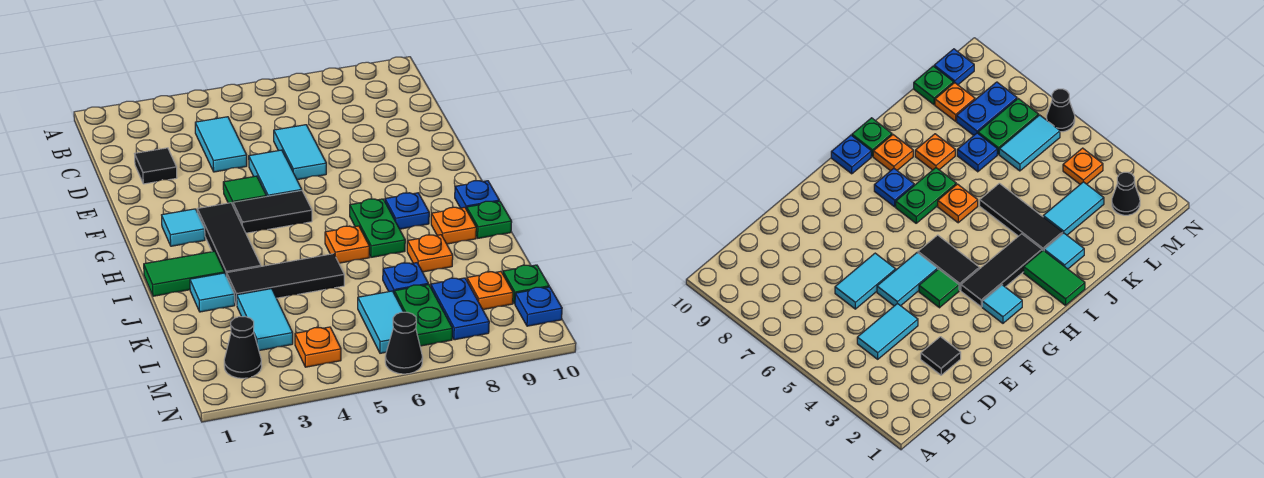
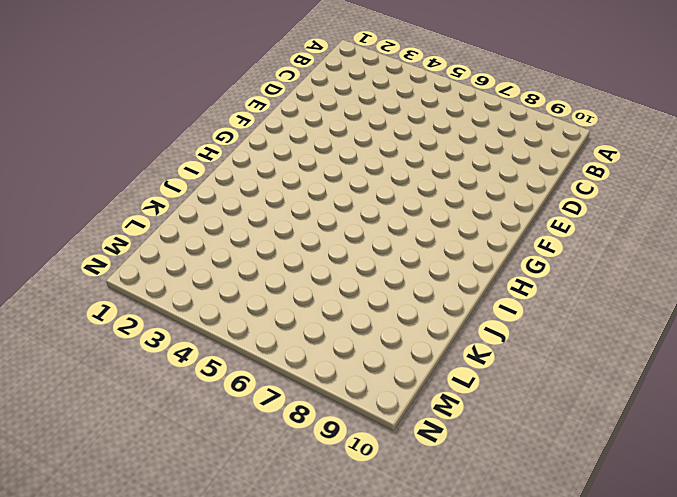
none -> cyan tile C4:D4 level 1
none -> black tile D2 level 1
none -> cyan tile D6:E6 level 1

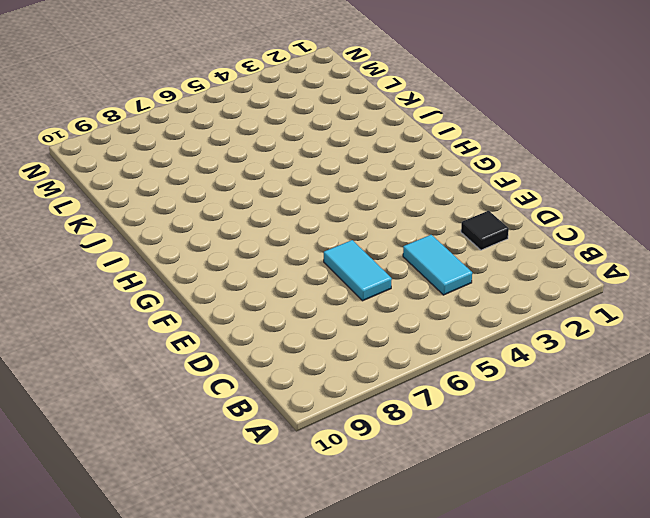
none -> cyan tile E5:F5 level 1
none -> green tile F4 level 1
none -> cyan tile G2 level 1

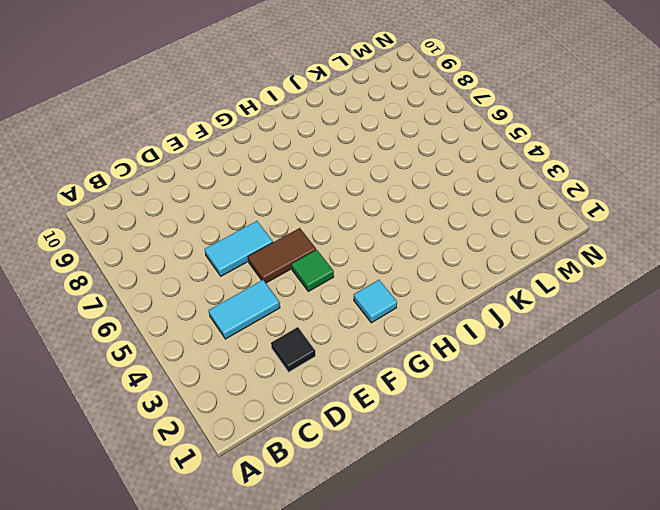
brown tile E5:F5 level 1 -> cyan tile E5:F5 level 1
none -> black tile G3:I3 level 1
none -> black tile G4:G5 level 1
none -> green plate H7:I7 level 1

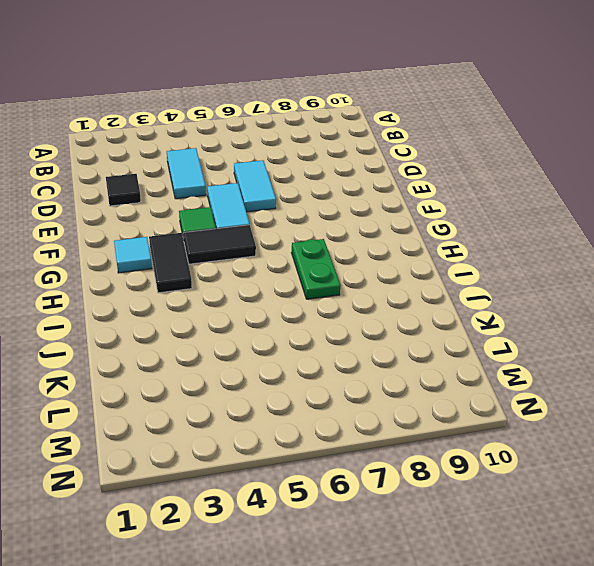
black tile G3:H3 level 1 -> black tile G3:I3 level 1
none -> blue plate H8 level 1
none -> blue plate H10 level 1
none -> green tile I1:I2 level 1

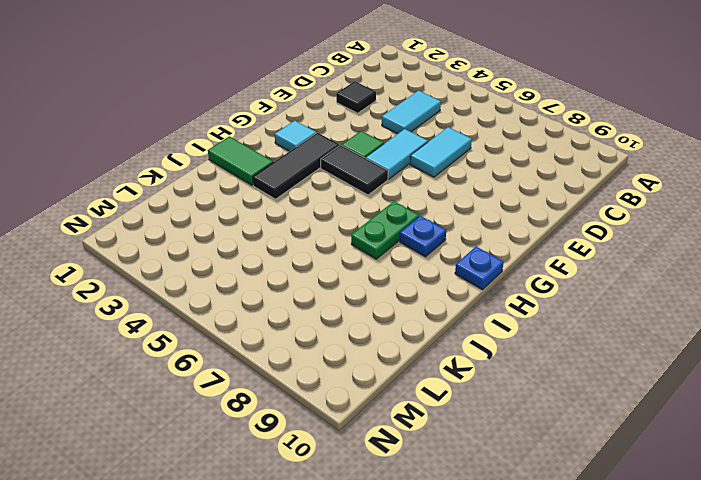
none -> orange plate I6 level 1
none -> orange plate I9 level 1
none -> green plate I10 level 1

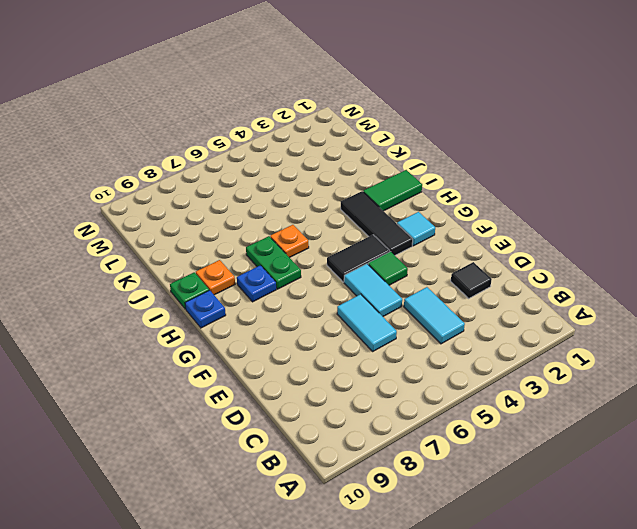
none -> cyan tile J2 level 1
none -> black tile J3:J5 level 1
none -> orange plate J8 level 1

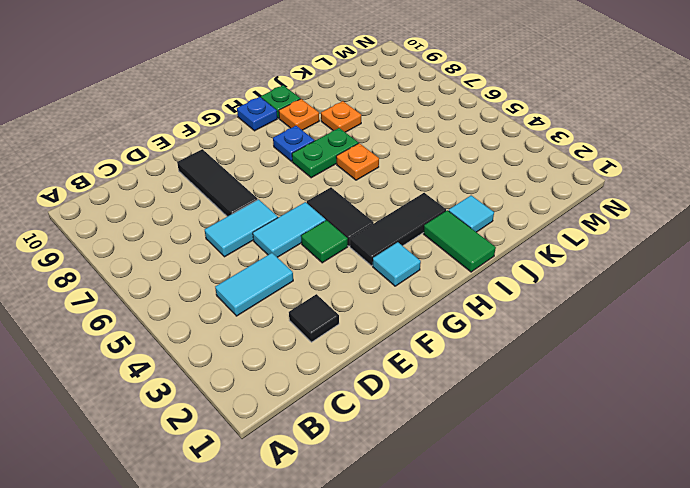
black tile E7:E9 level 1 -> black tile J3:J5 level 1
none -> cyan tile K3:L3 level 1
none -> blue plate K7 level 1
none -> cyan tile L6:M6 level 1

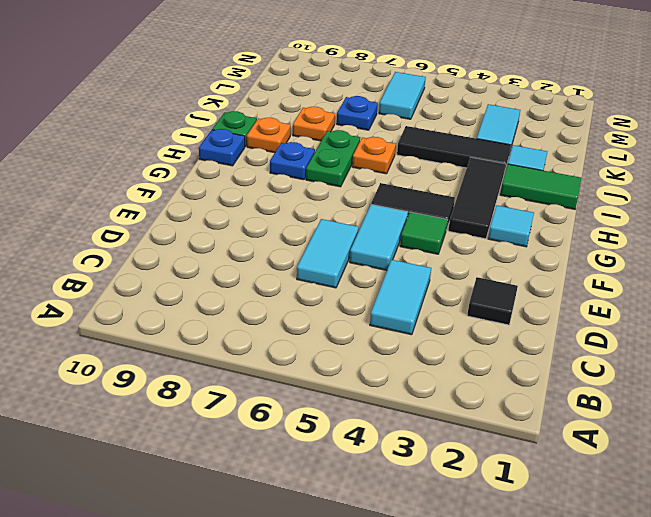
none -> green plate L7:M7 level 1
none -> blue plate L8:M8 level 1
none -> orange plate L9 level 1

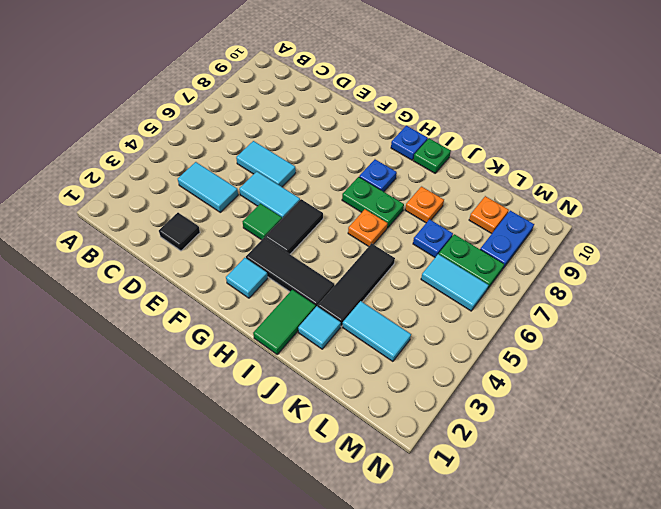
blue plate M8:M9 level 1 -> blue plate L8:M8 level 1
none -> orange plate I9 level 1
none -> green plate L10 level 1
none -> black cone M2 level 1

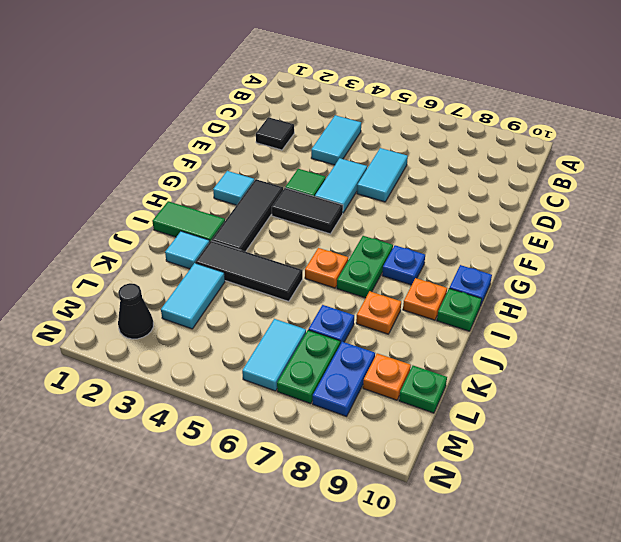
none -> orange plate M4 level 1
none -> blue plate M10 level 1
none -> black cone N6 level 1

